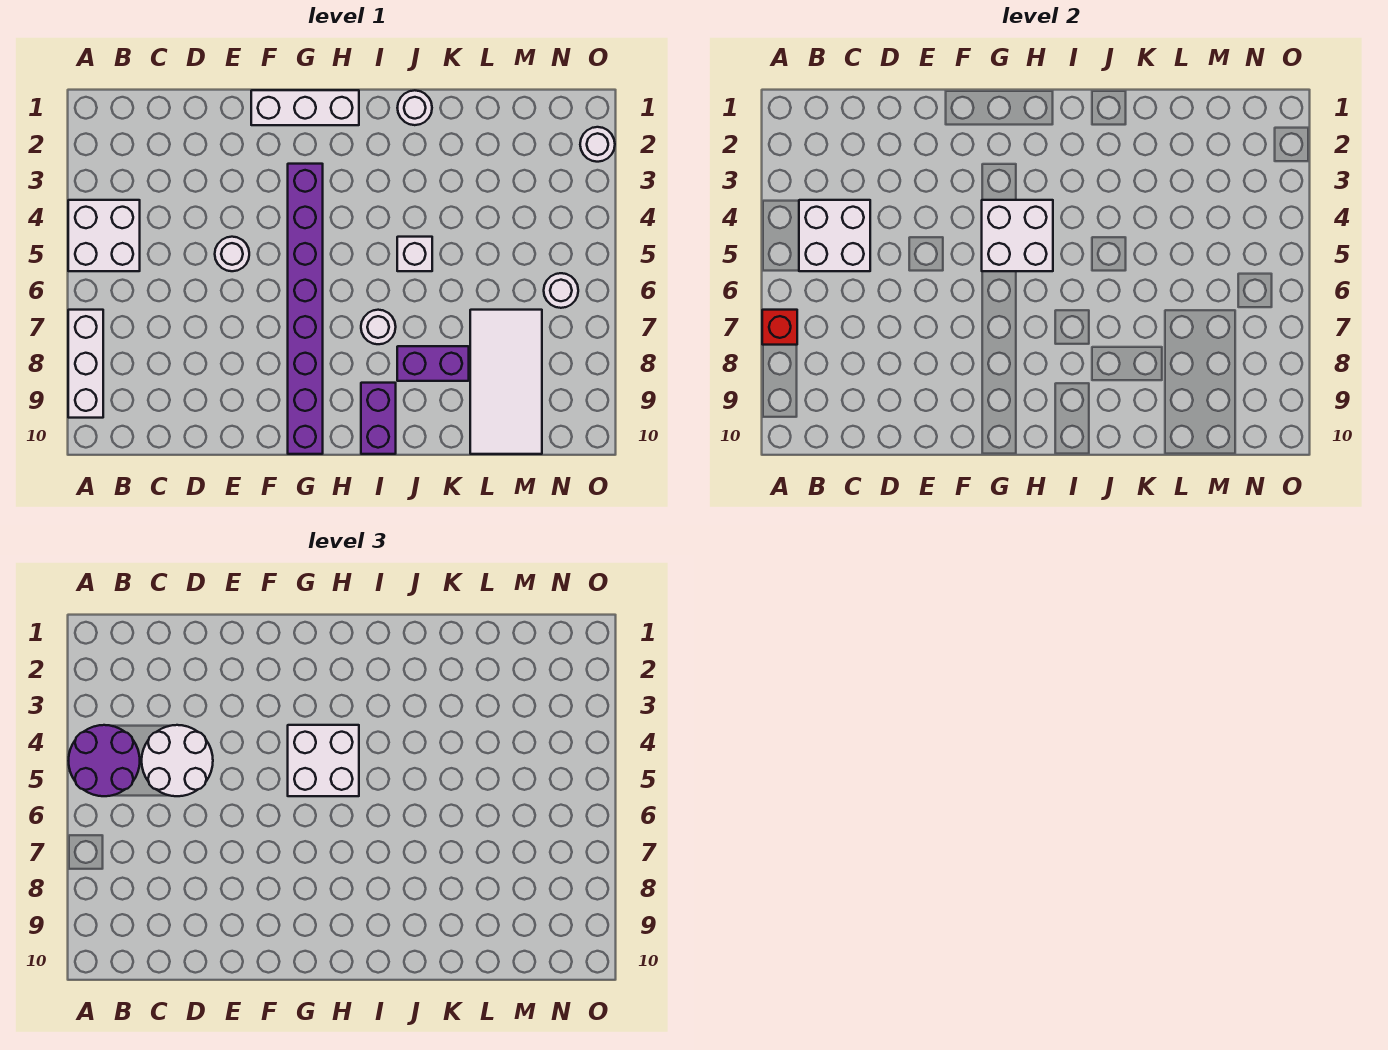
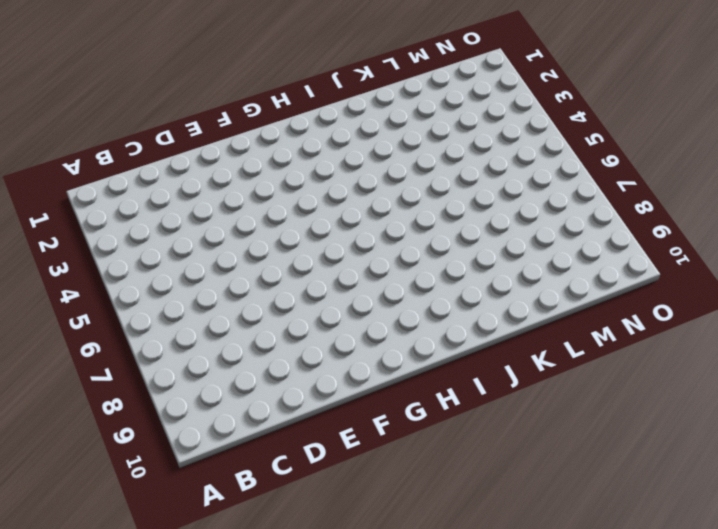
none -> white brick A4:B5 level 1
none -> white brick A7:A9 level 1
none -> white round brick E5 level 1

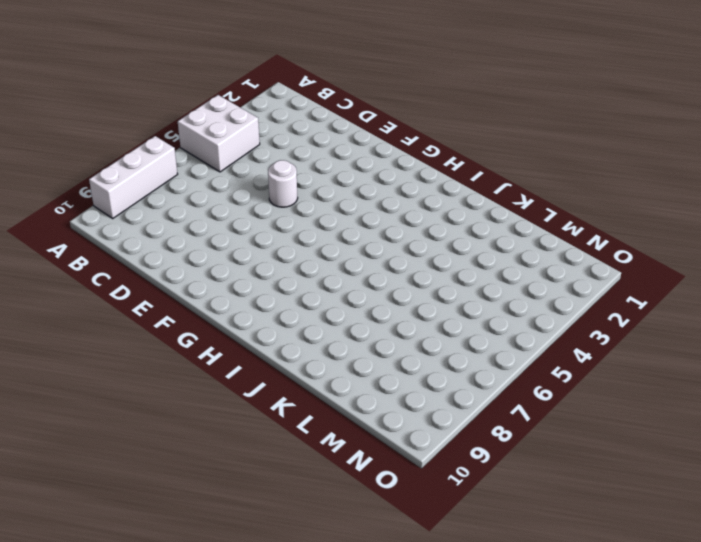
none -> white brick F1:H1 level 1
none -> purple brick G3:G10 level 1
none -> white round brick I7 level 1

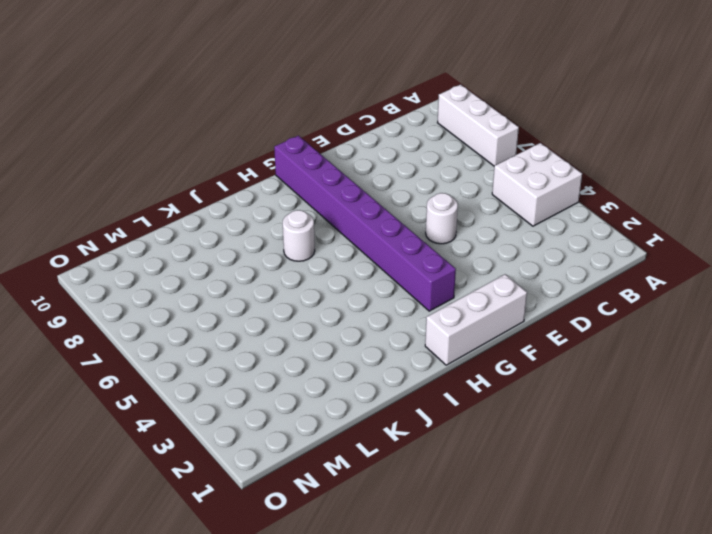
none -> purple brick I9:I10 level 1
none -> white round brick J1 level 1
none -> white brick J5 level 1

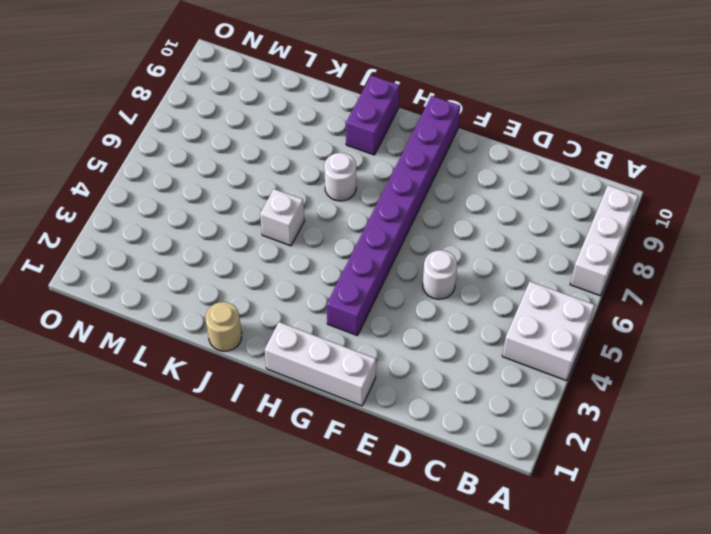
tan round brick J1 level 1 -> white round brick J1 level 1
none -> purple brick J8:K8 level 1
none -> white tile L7:M10 level 1
none -> white round brick N6 level 1

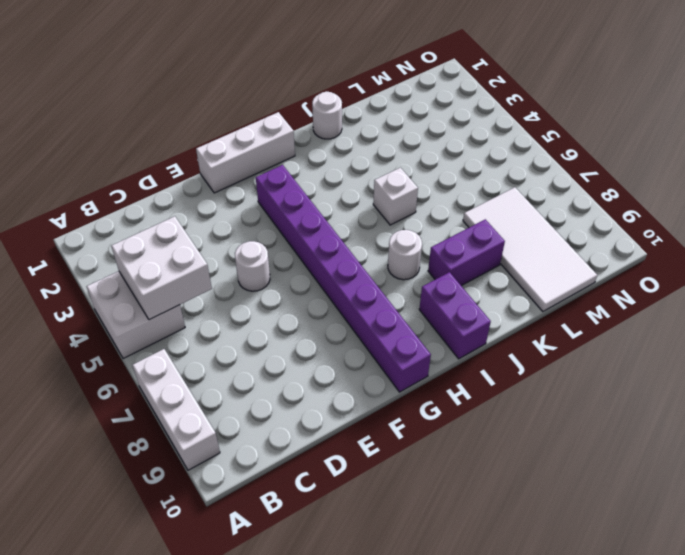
none -> white round brick N6 level 1
none -> white round brick O2 level 1
none -> red brick A7 level 2

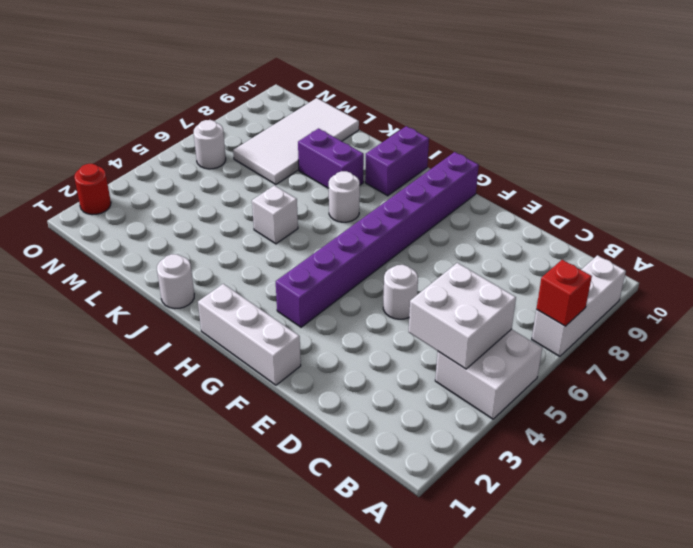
red round brick O2 level 1 -> white round brick O2 level 1
none -> white brick G4:H5 level 2
none -> purple round brick A4:B5 level 3
none -> white round brick C4:D5 level 3

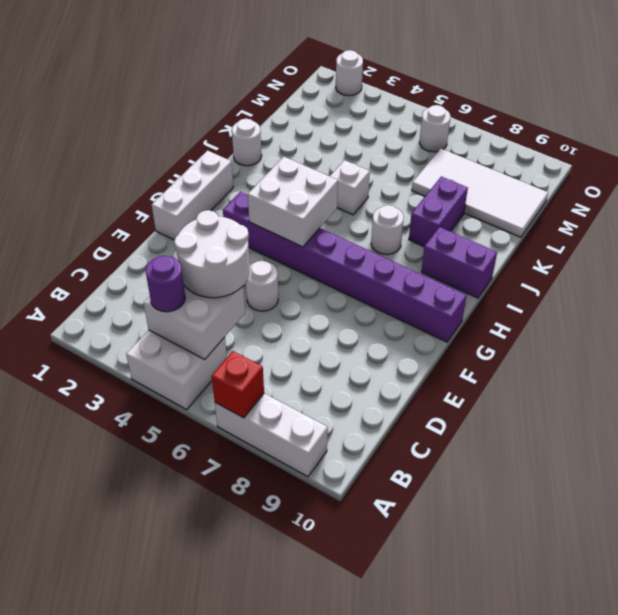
purple round brick B4 level 3 -> purple round brick A4:B5 level 3
none -> white brick G4:H5 level 3

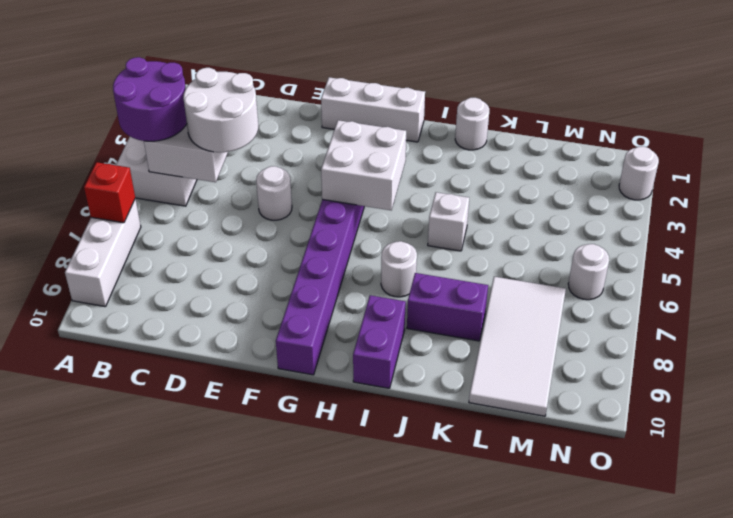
none -> white brick G4:H5 level 3

